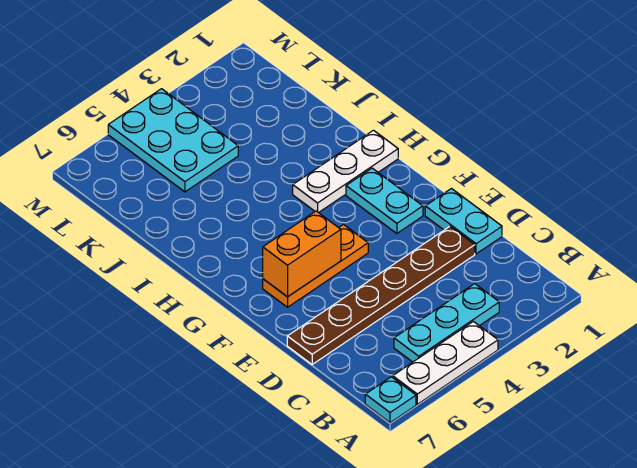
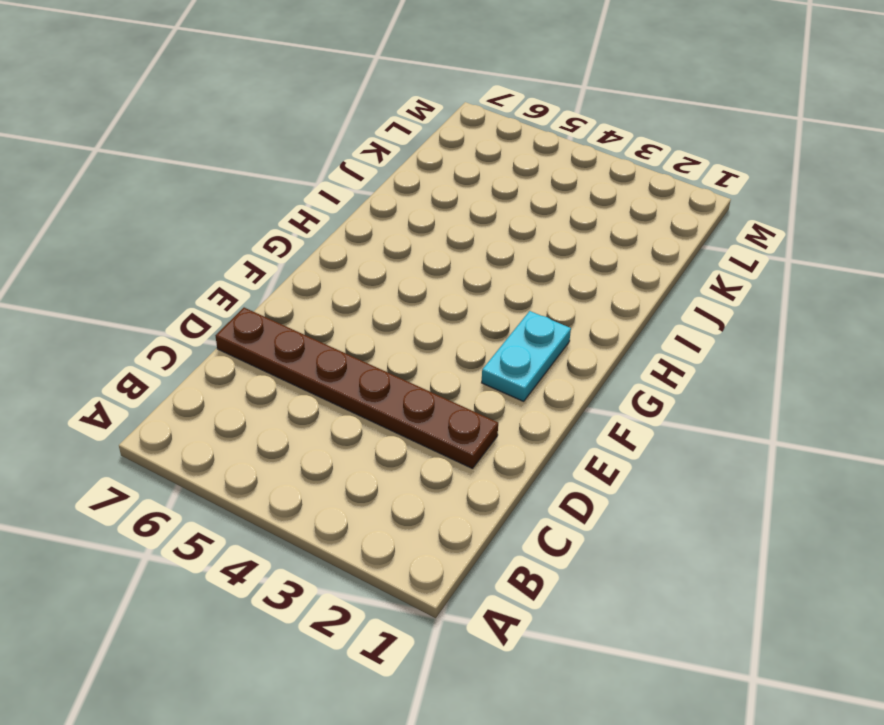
none -> white plate A4:A6 level 1
none -> cyan plate A7 level 1

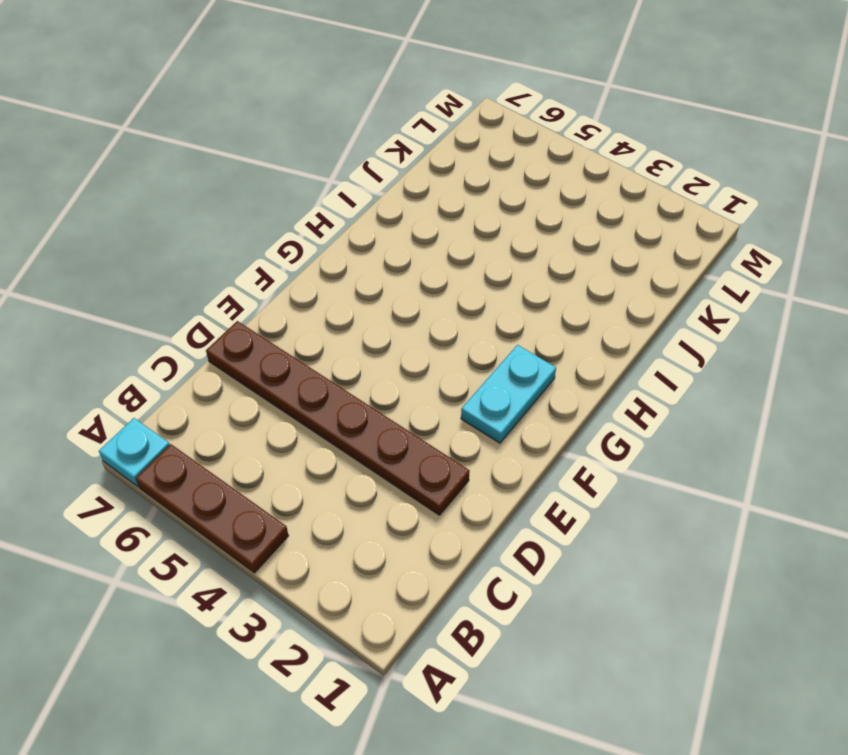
brown plate A4:A6 level 1 -> white plate A4:A6 level 1
none -> cyan plate B3:B5 level 1
none -> cyan plate D1:E1 level 1

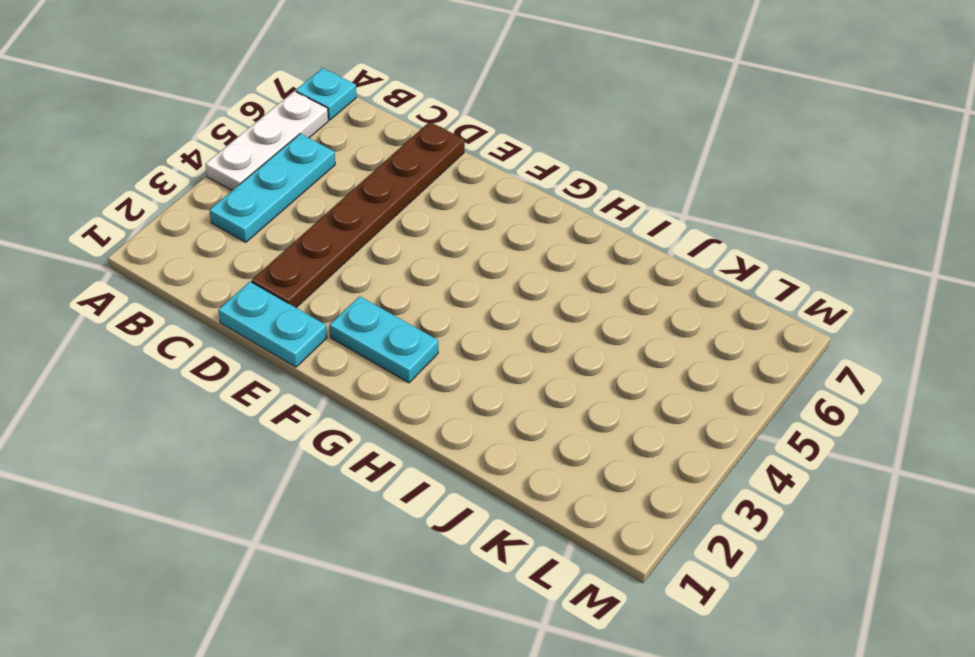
none -> orange plate F4:F6 level 1
none -> white plate H1:H3 level 1

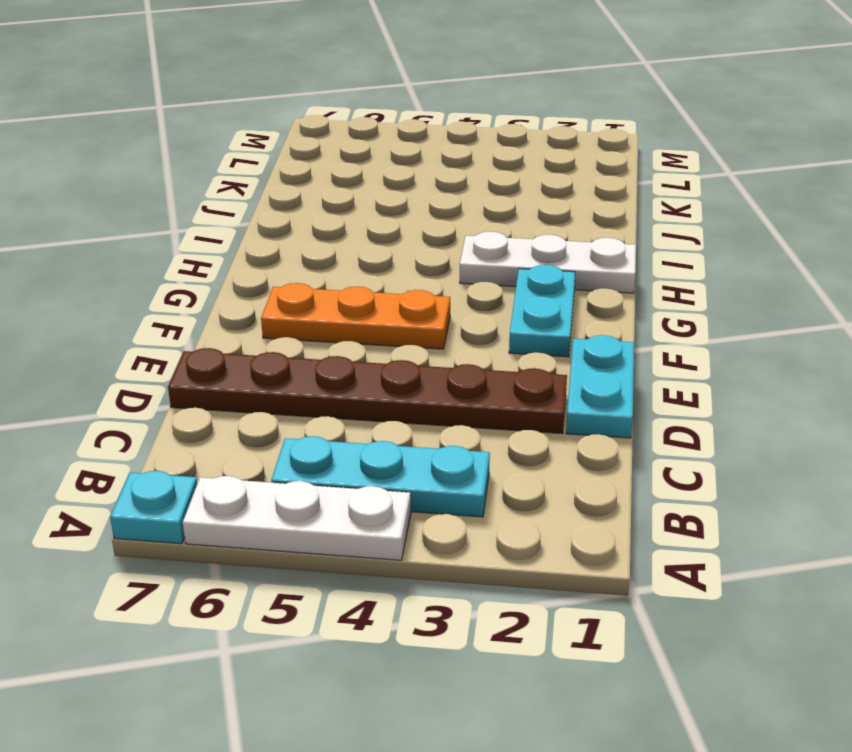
none -> cyan plate K4:M5 level 1
none -> orange brick F5:F6 level 2

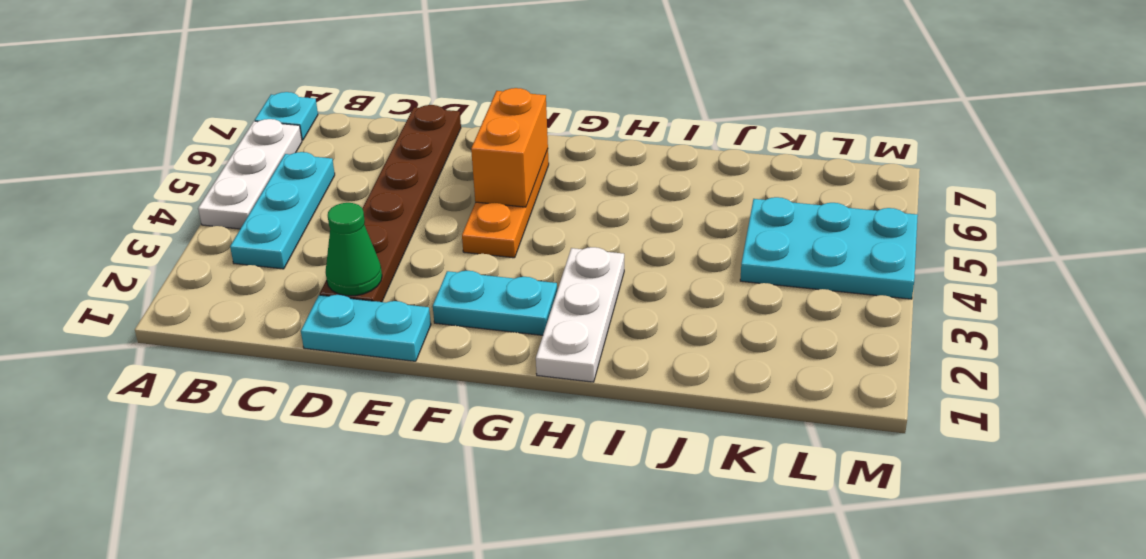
green cone D2 level 2 -> none

